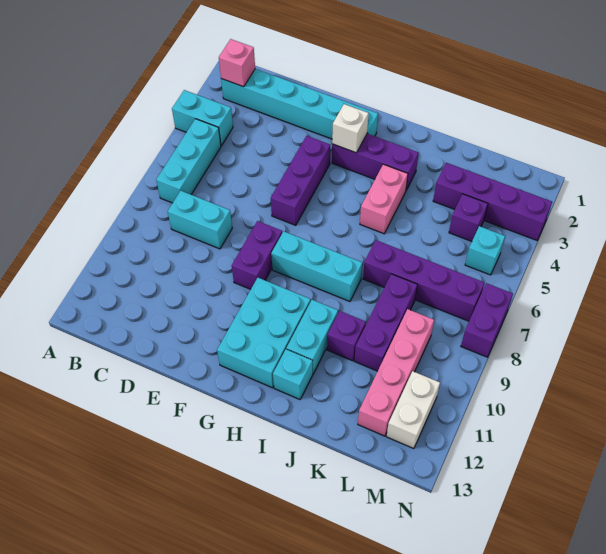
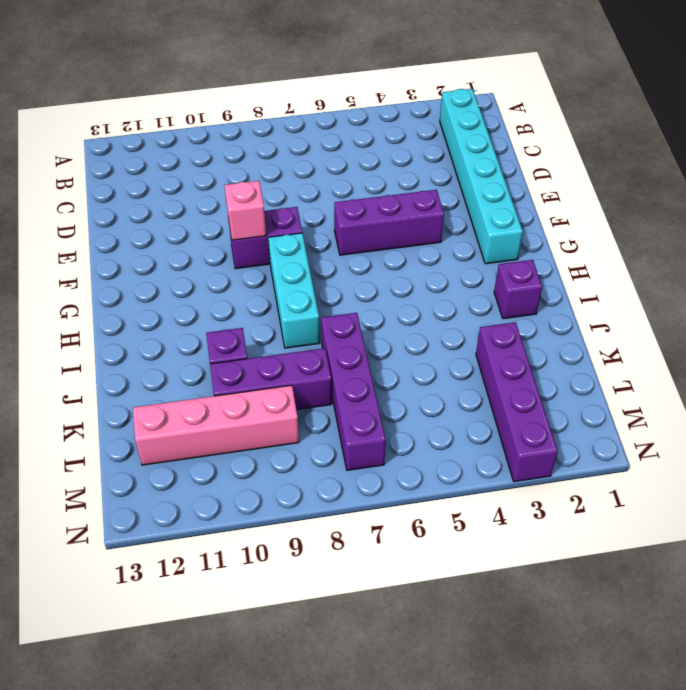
pink brick F9 level 2 -> pink brick B2 level 2
purple brick I2 level 1 -> purple brick L4 level 1
none -> cyan brick A4:B4 level 1
none -> cyan brick B5:B7 level 1
none -> cyan brick C8:D8 level 1

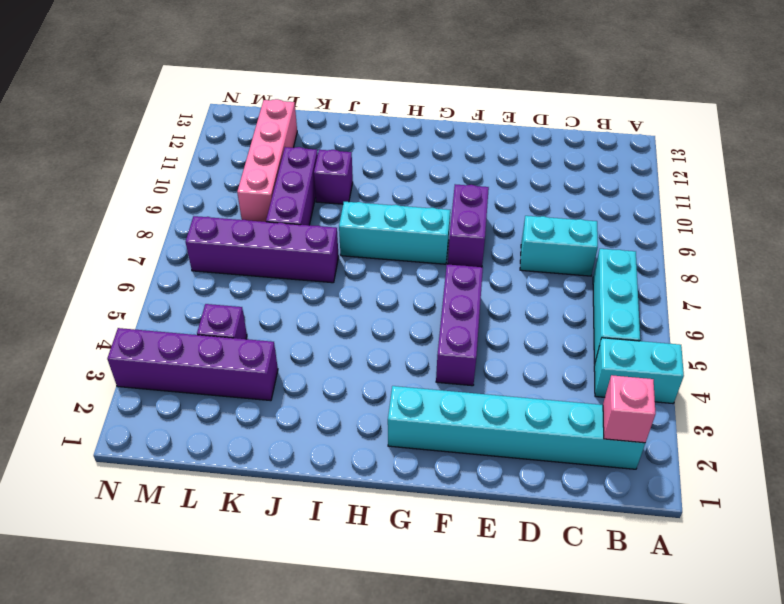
none -> purple brick G3:I3 level 1
none -> cyan brick G10:H12 level 1
none -> pink brick I4:I5 level 1

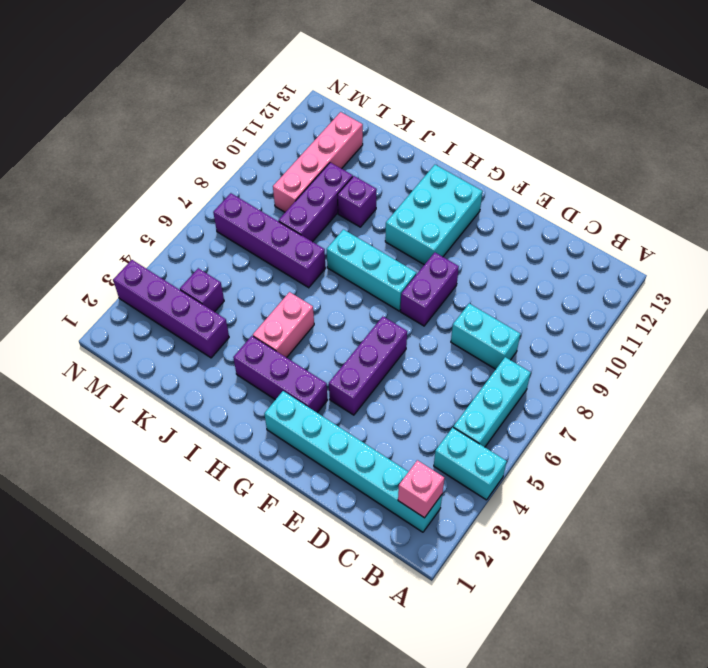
none -> cyan brick I10:I11 level 1
none -> cyan brick I12 level 1
none -> cyan brick M5 level 1

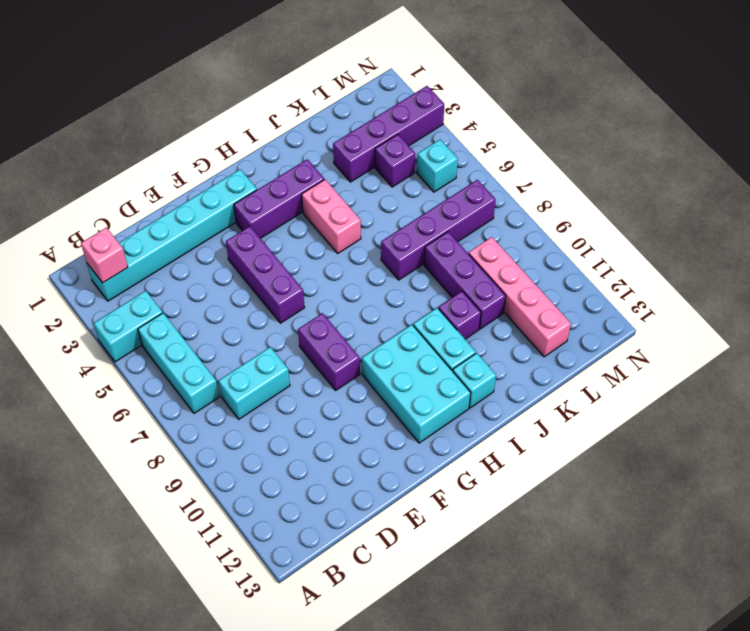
none -> cyan brick G8:I8 level 1
none -> white brick M11:M12 level 1
none -> purple brick N7:N8 level 1

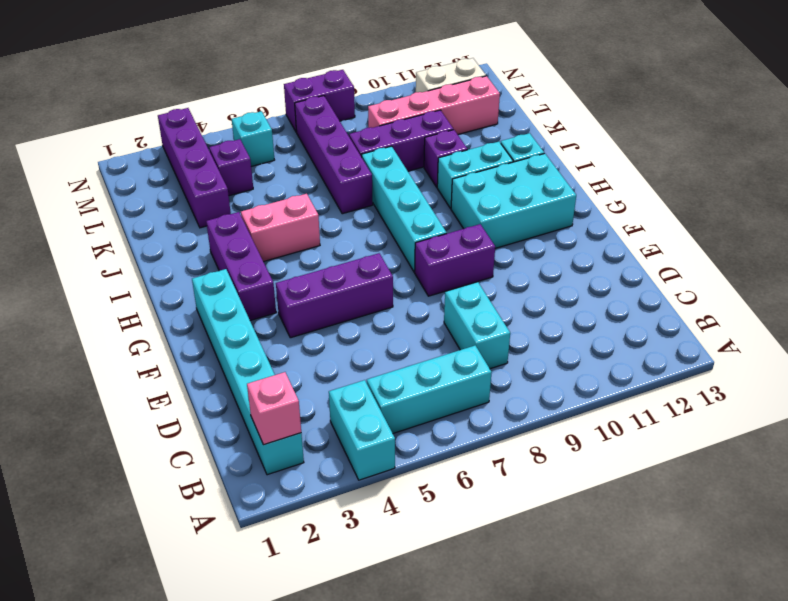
cyan brick G8:J8 level 1 -> cyan brick G8:I8 level 1
none -> white brick G3 level 2

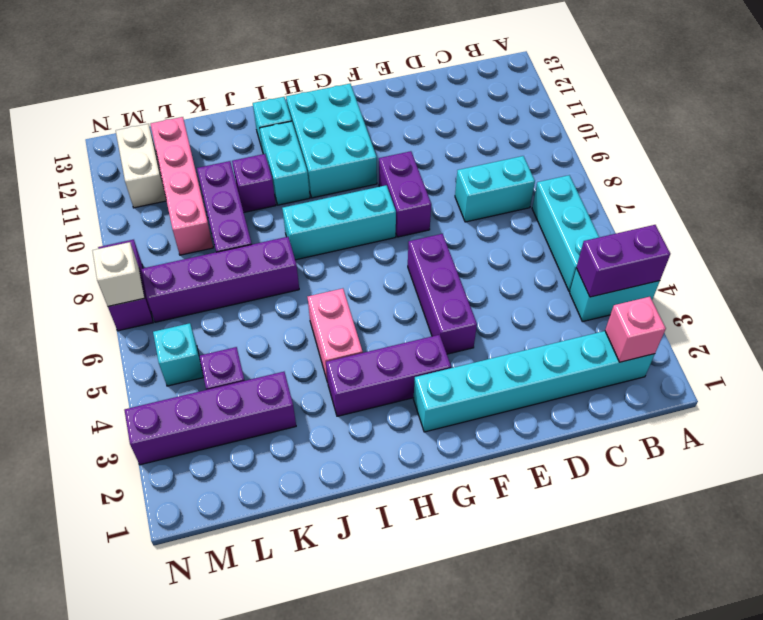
purple brick A4:B4 level 2 -> none
white brick N7 level 2 -> white brick G3 level 2

